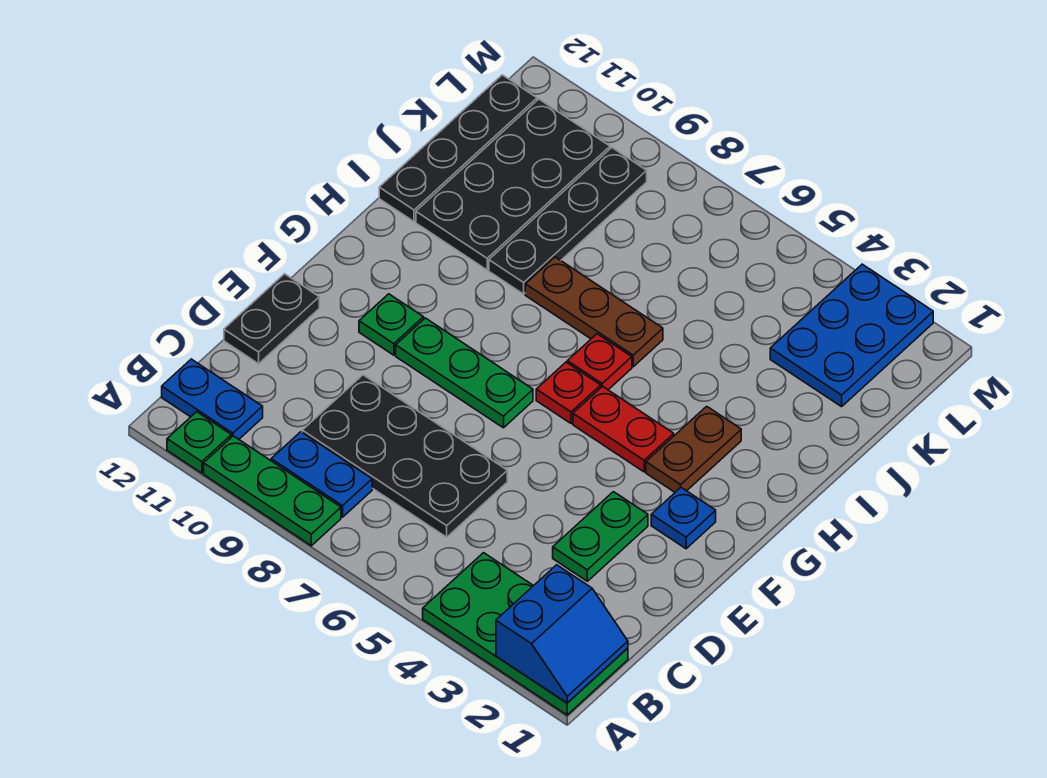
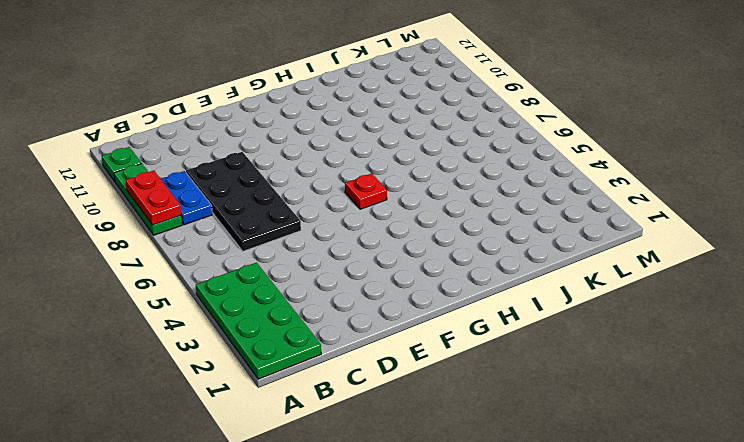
red plate A8:A9 level 2 -> red plate G4:G5 level 1
none -> blue plate B11:B12 level 1
none -> green plate D3:E3 level 1
none -> black plate D12:E12 level 1

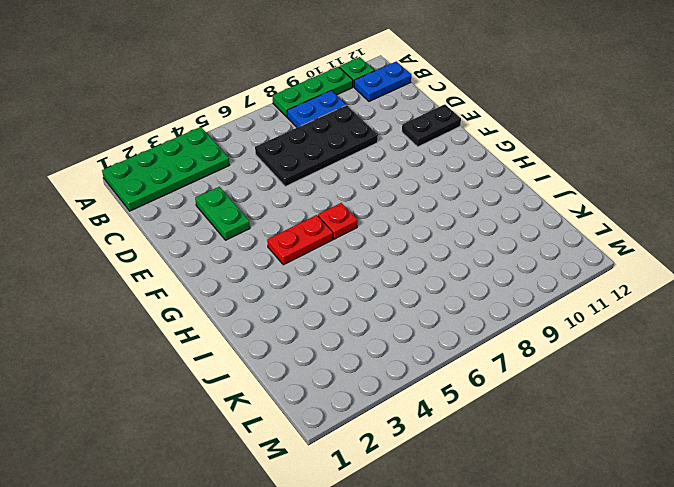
black plate E11:E12 level 1 -> black plate D12:E12 level 1
none -> blue plate F2 level 1
none -> green plate F7:F9 level 1
none -> green plate F10 level 1

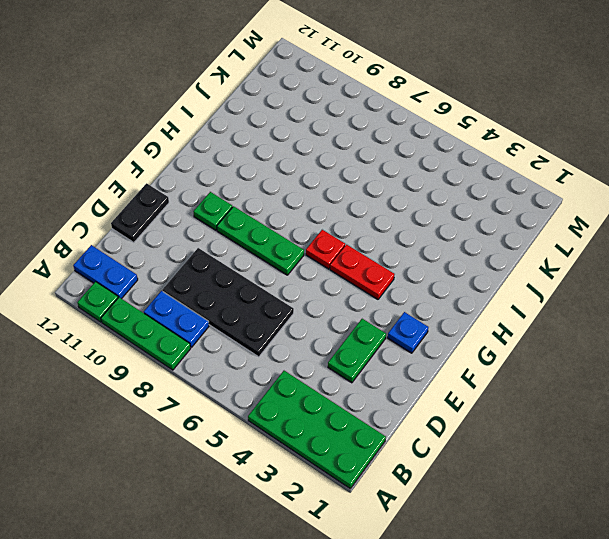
none -> brown plate G3:H3 level 1
none -> red plate H6 level 1
none -> brown plate I6:I8 level 1

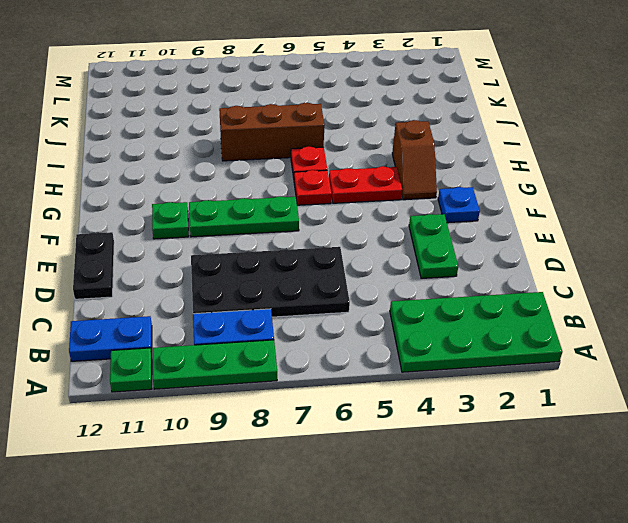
brown slope G3:H3 level 1 top H -> brown plate G3:H3 level 1
brown brick I6:I8 level 1 -> brown plate I6:I8 level 1
none -> black plate I9:L9 level 1
none -> black plate I10:L11 level 1
none -> black plate I12:L12 level 1

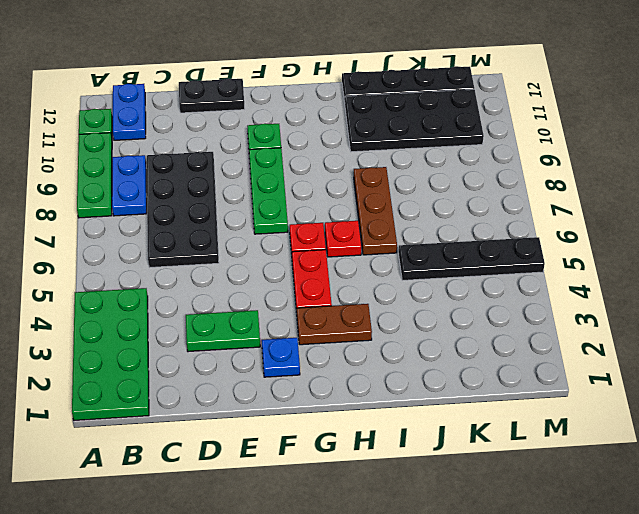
black plate J5:M5 level 1 -> black plate I9:L9 level 1
none -> blue plate K2:M3 level 1
none -> blue slope A1:B2 level 2 top 2

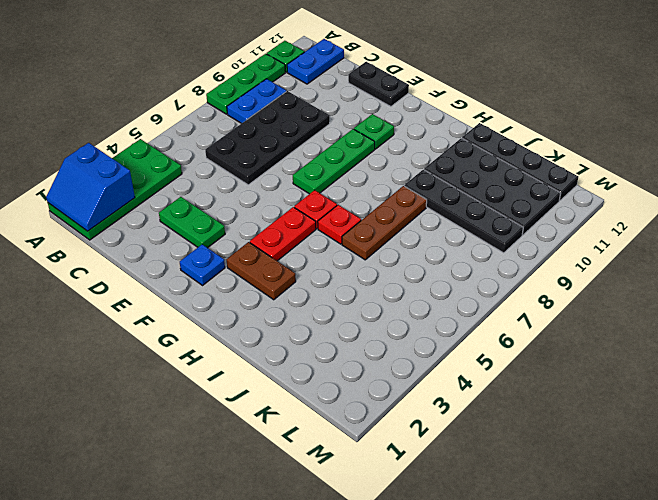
none -> blue plate K2:M3 level 1

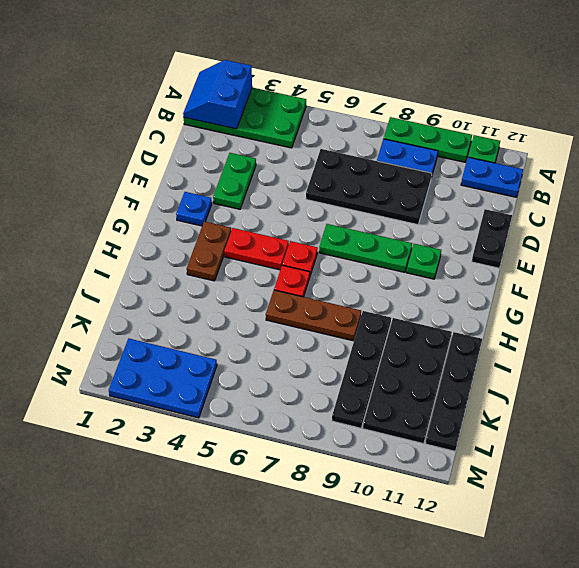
blue plate L2:M4 level 1 -> blue plate K2:M3 level 1

